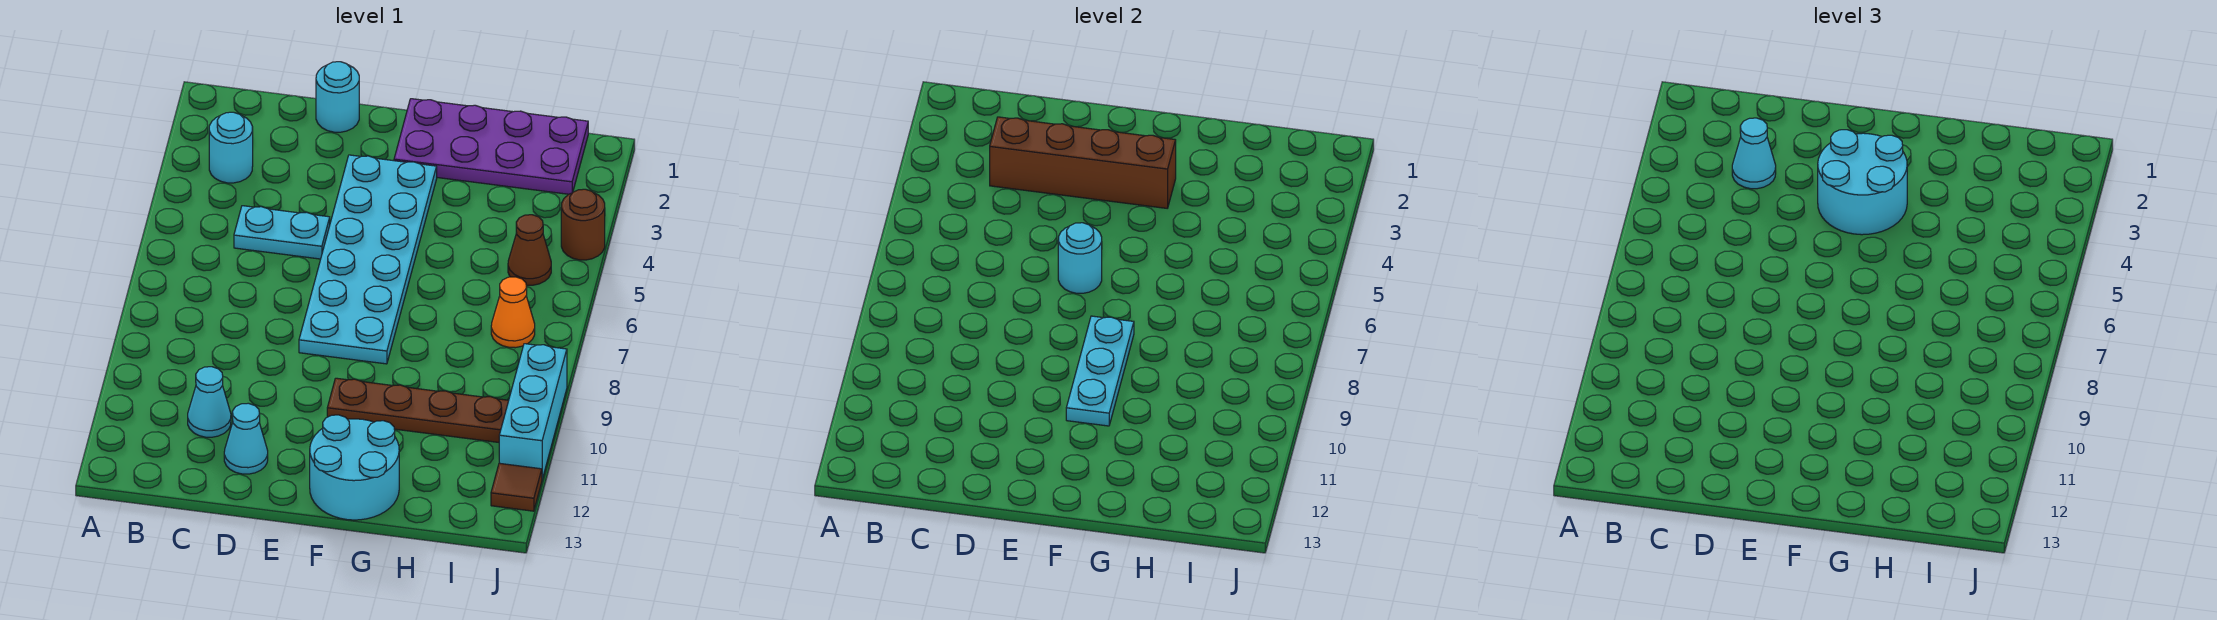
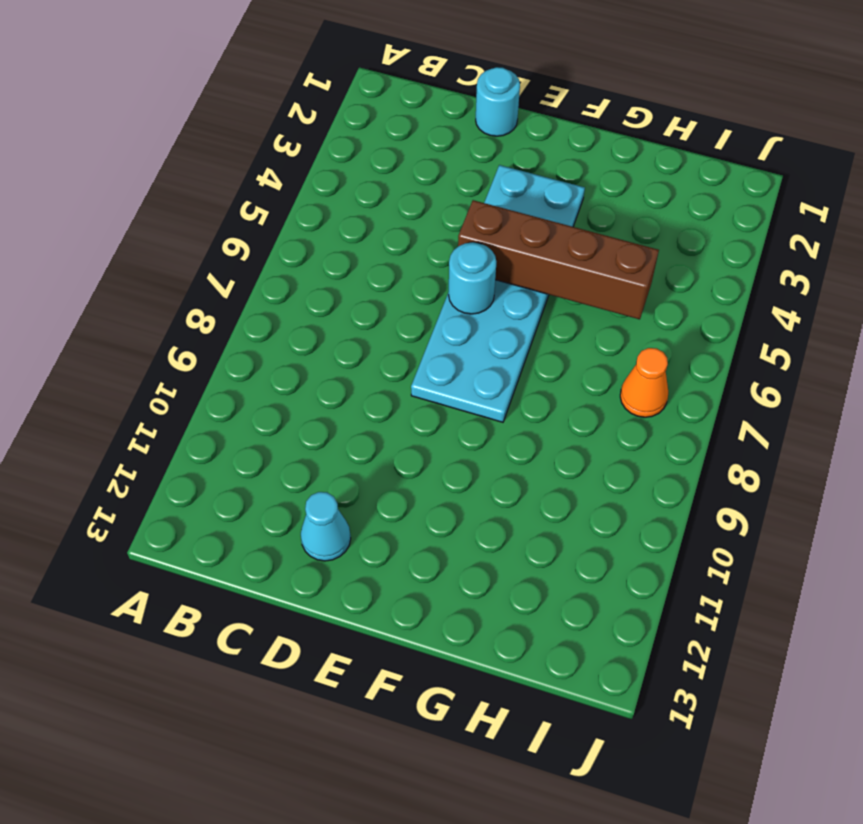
brown brick E5:H5 level 2 -> brown brick C3:F3 level 2
none -> cyan round brick B3 level 1
none -> cyan plate C5:D5 level 1
none -> cyan cone C11 level 1

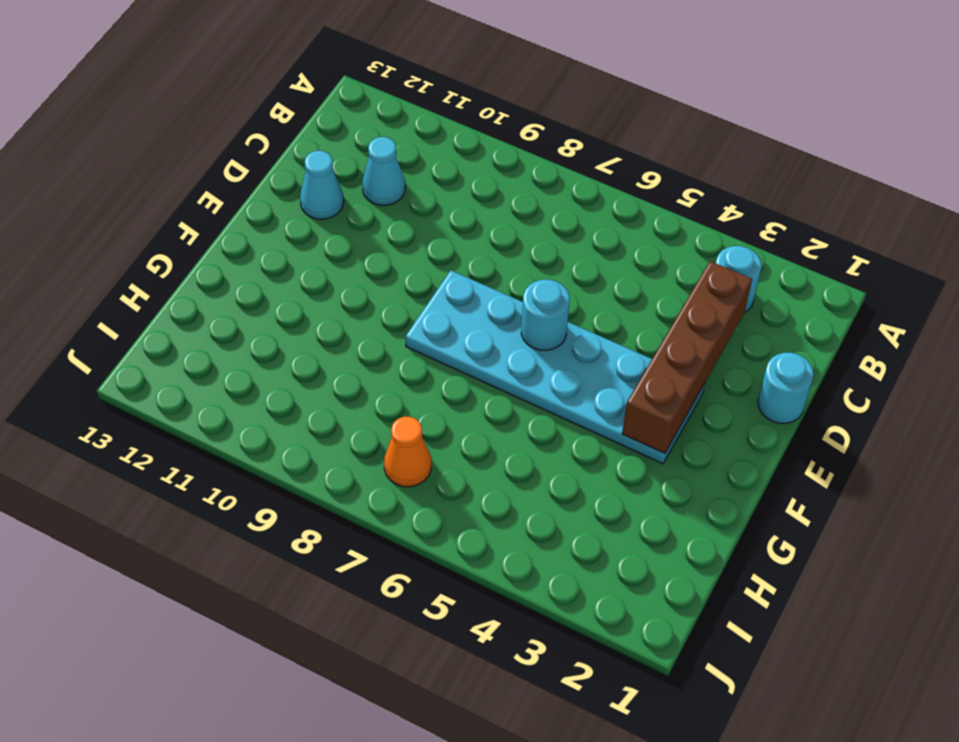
none -> cyan plate C5:D5 level 1
none -> purple plate F1:I2 level 1
none -> brown plate F10:I10 level 1

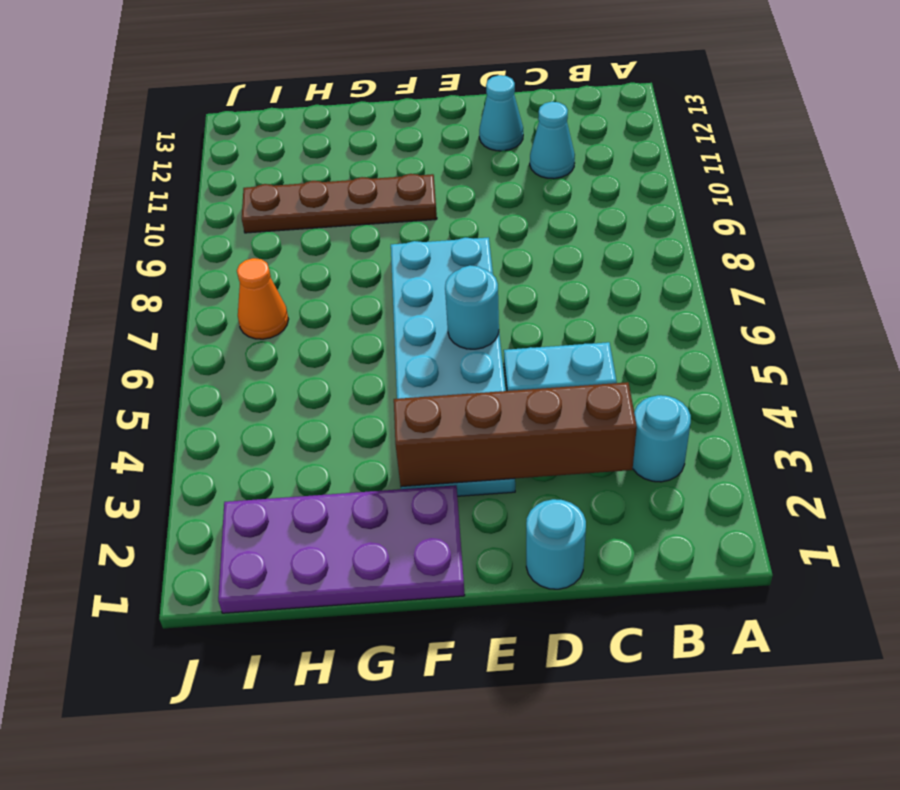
none -> cyan round brick F12:G13 level 1
none -> brown cone I5 level 1
none -> brown round brick J4 level 1

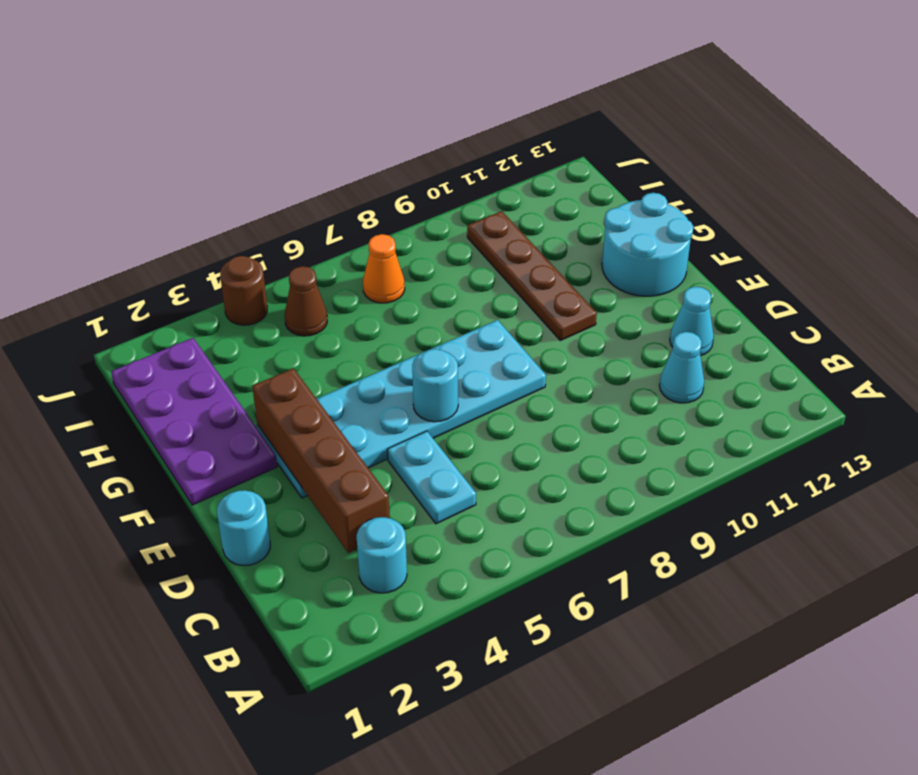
none -> cyan brick J9:J11 level 1
none -> brown tile J12 level 1
none -> cyan plate F8:F10 level 2

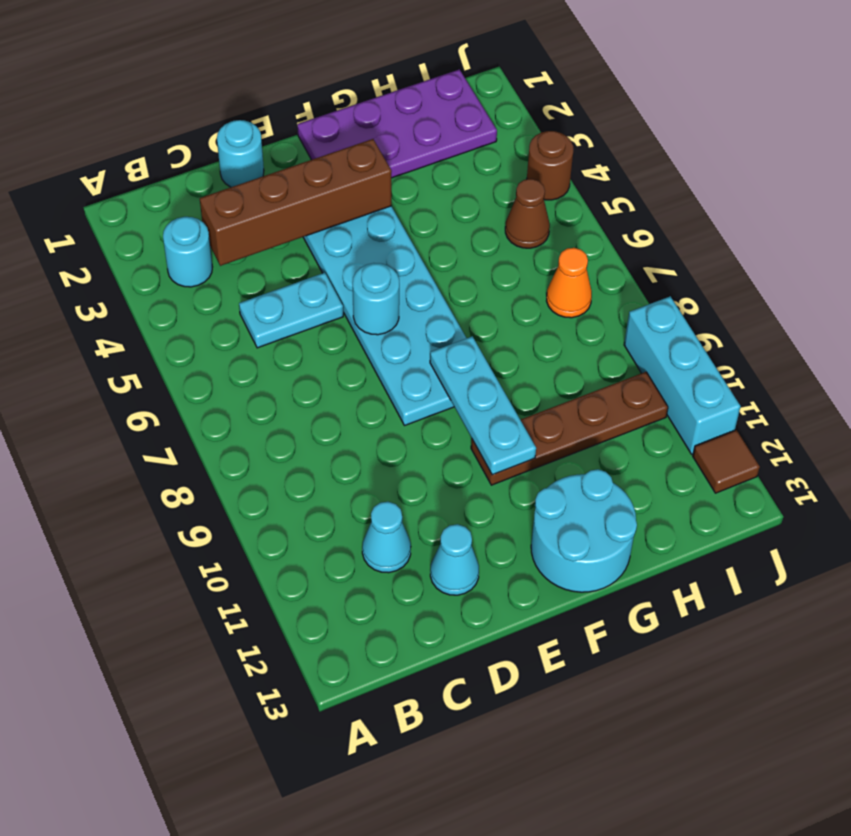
none -> cyan cone C3 level 3
none -> cyan round brick E3:F4 level 3

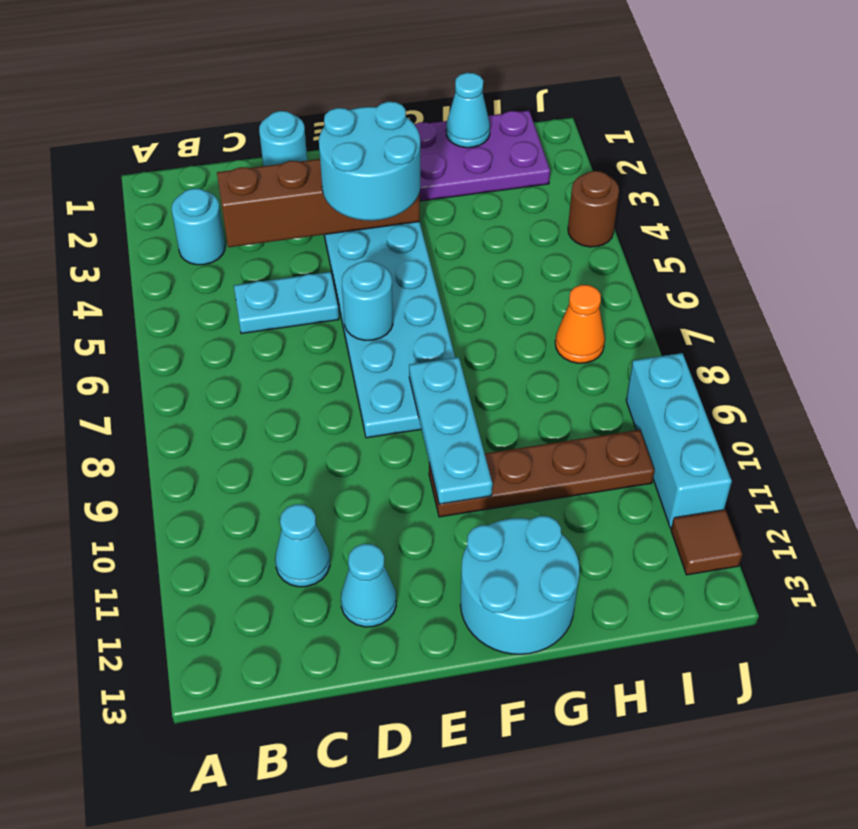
cyan cone H1 level 2 -> cyan cone C3 level 3
none -> brown cone I5 level 1

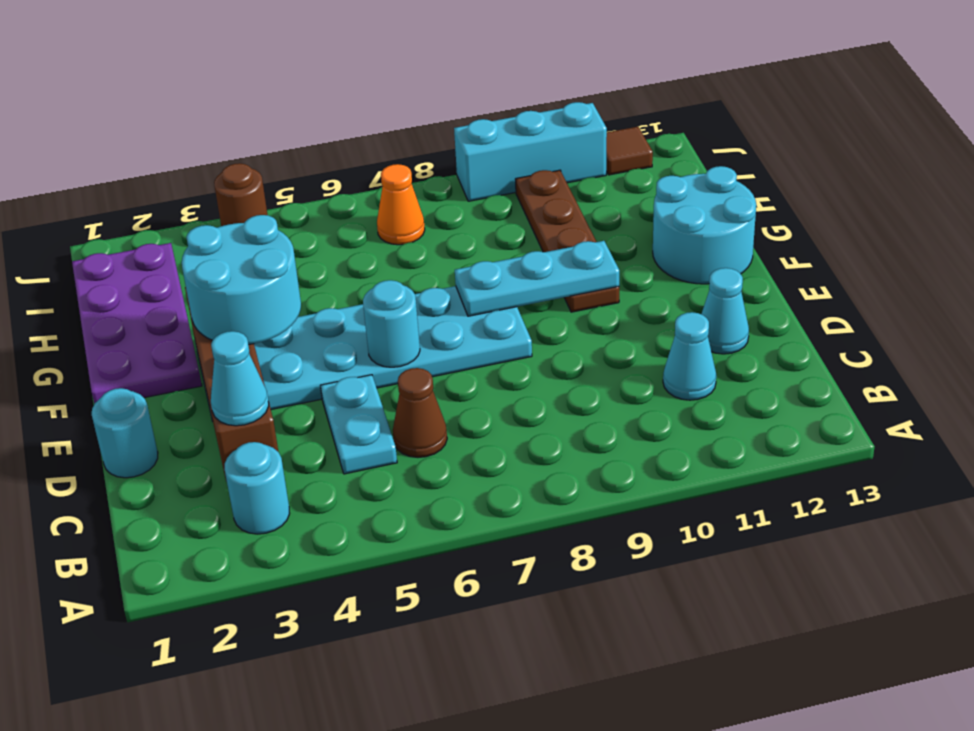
brown cone C6 level 1 -> brown cone I5 level 1

